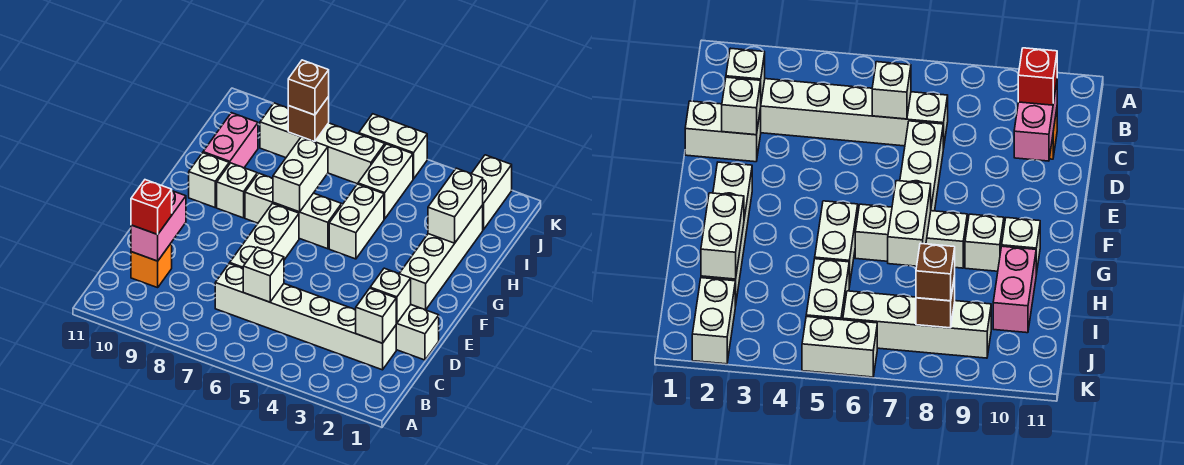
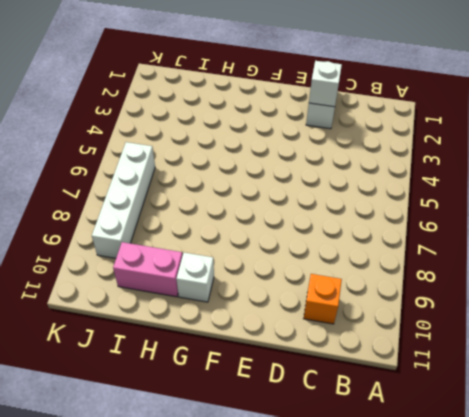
none -> white brick C2:C7 level 1
none -> white brick D7:F7 level 1
none -> white brick F2:I2 level 1

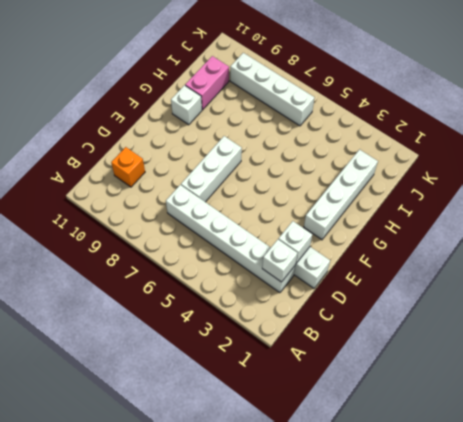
none -> white brick G5:H5 level 1
none -> white brick G6:G8 level 1
none -> white brick G9 level 1

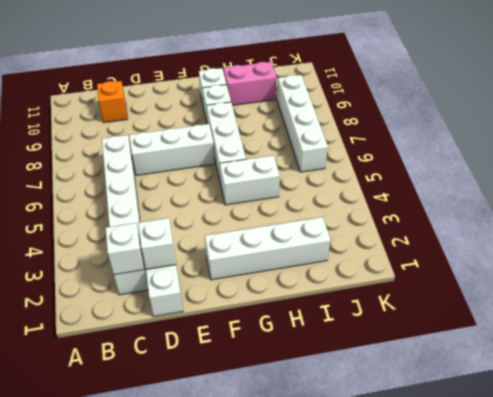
none -> white brick I5:J5 level 1
none -> white brick J2:K2 level 1
none -> white brick K5:K6 level 1

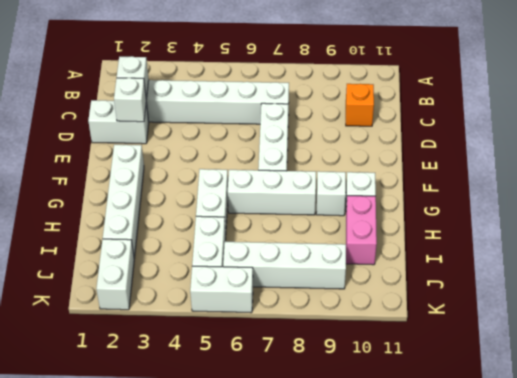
none -> white brick C6 level 2
none -> pink brick C10:D10 level 2
none -> white brick G7:H7 level 2

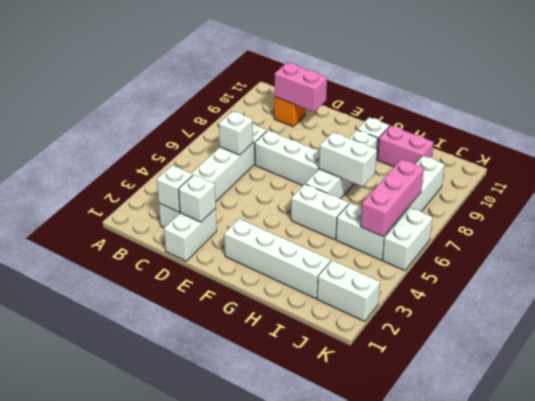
pink brick J5:J7 level 2 -> none
none -> white brick H2:I2 level 2
none -> brown brick J8 level 2
none -> red brick C10 level 3

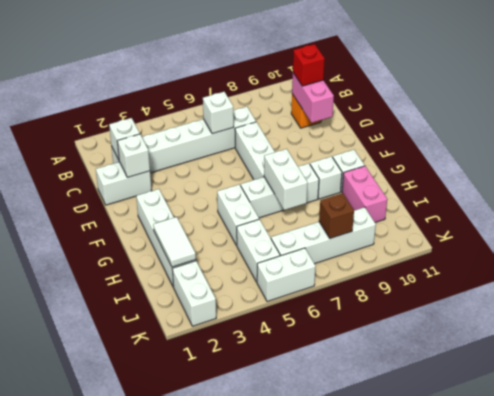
white tile H2:I2 level 2 -> white brick H2:I2 level 2
none -> brown brick J8 level 3

